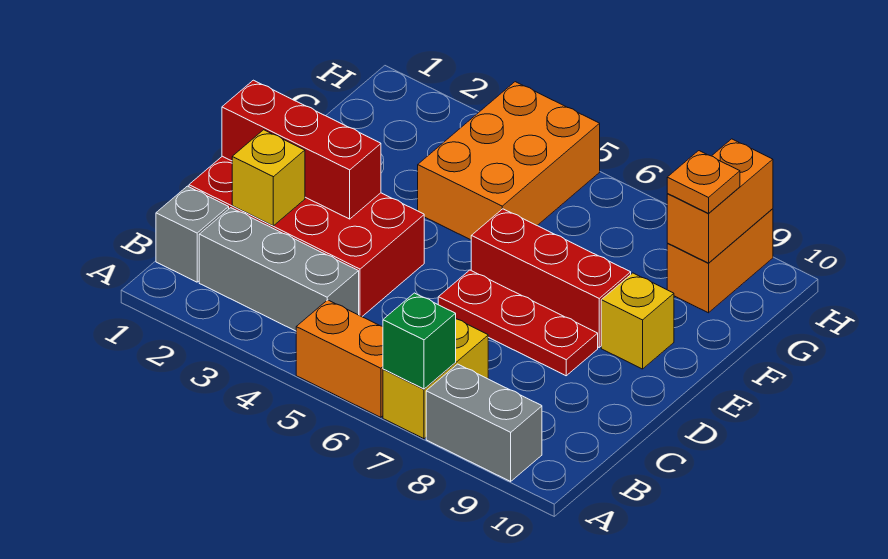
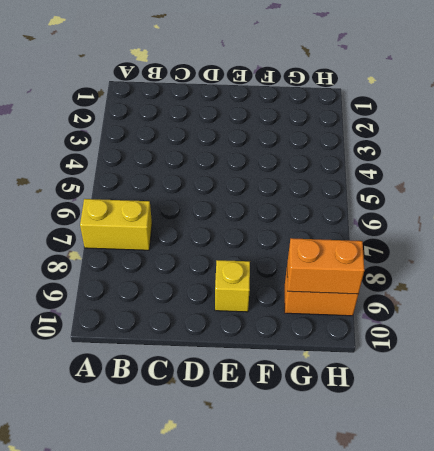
none -> orange brick A5:A6 level 1
none -> grey brick A8:A9 level 1
none -> grey brick B1 level 1

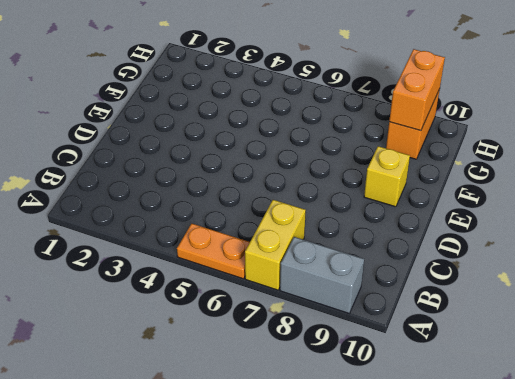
orange plate A5:A6 level 1 -> orange brick A5:A6 level 1
none -> grey brick B1 level 1
none -> grey brick B2:B4 level 1
none -> red brick C1:D4 level 1

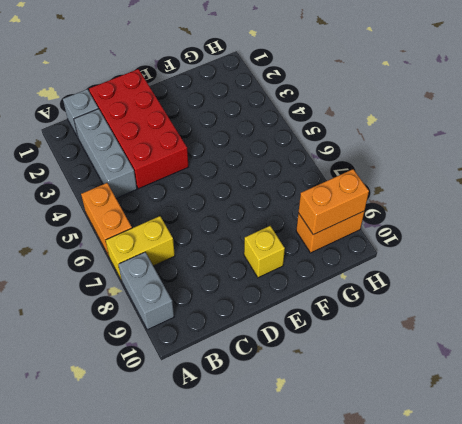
none -> red plate D6:D8 level 1
none -> red brick E6:E8 level 1
none -> orange brick F4:H5 level 1

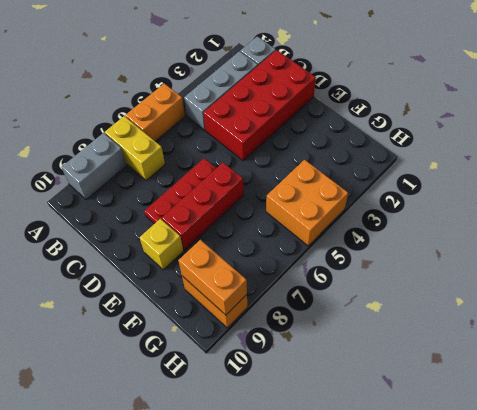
orange brick G4:H5 level 1 -> orange brick F4:H5 level 1
none -> green brick A7 level 2
none -> yellow brick C2 level 2
none -> red brick D1:D3 level 2

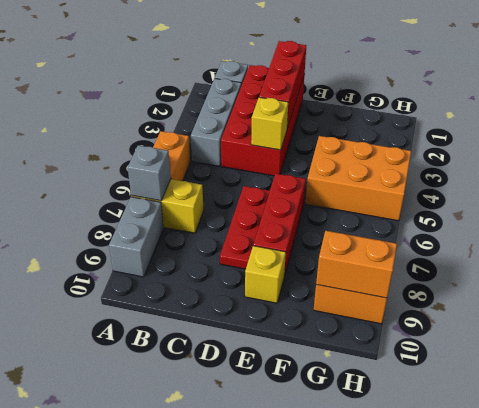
grey brick A7 level 2 -> green brick A7 level 2
yellow brick D4 level 2 -> yellow brick C2 level 2
none -> orange plate G9 level 3

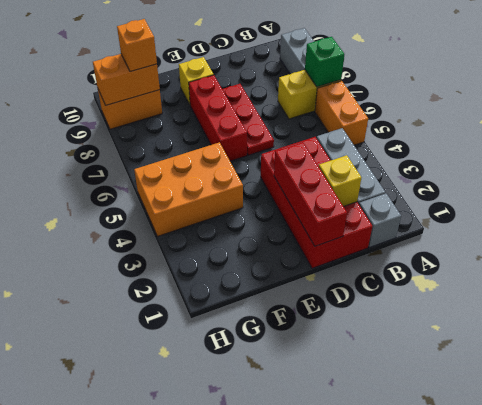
orange brick G9 level 3 -> orange plate G9 level 3

